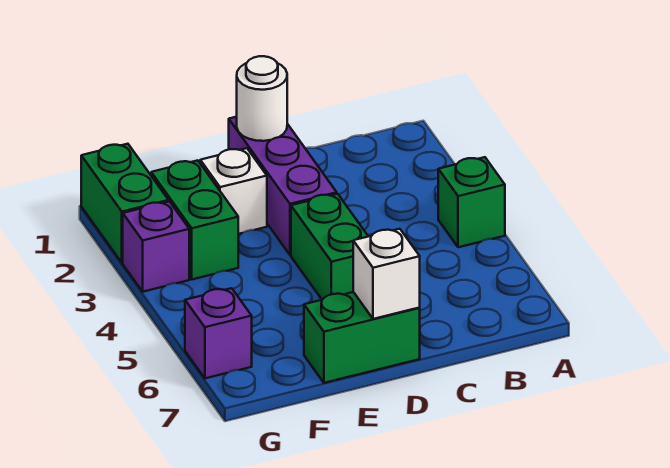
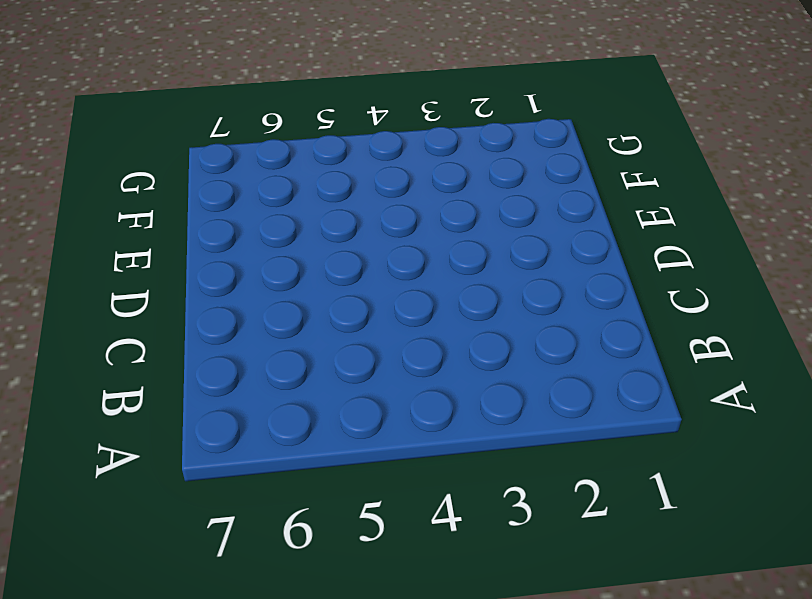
none -> green brick A4 level 1
none -> purple brick D1:D3 level 1

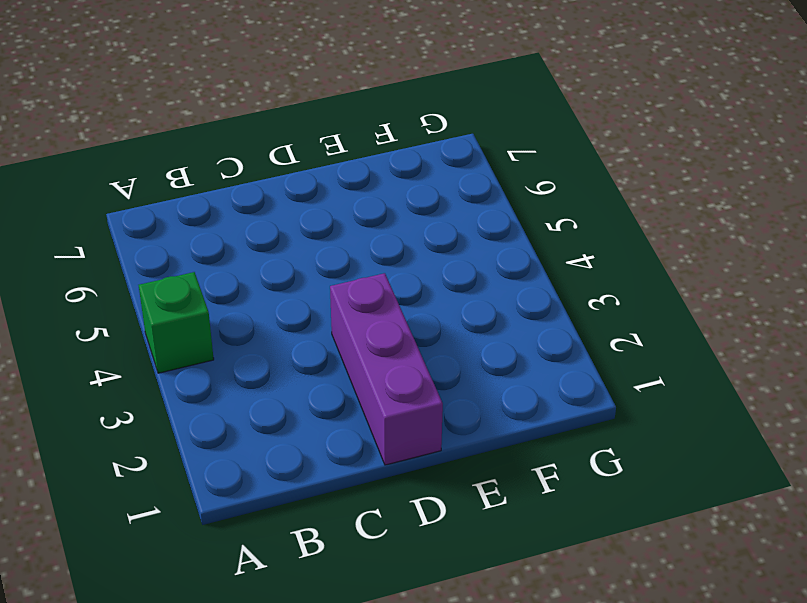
none -> green brick D4:D5 level 1
none -> green brick D7:E7 level 1

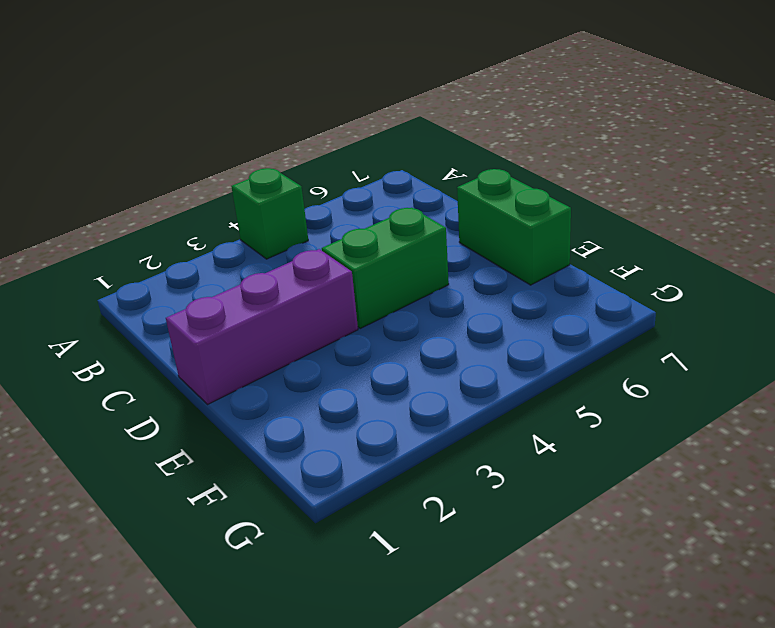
none -> white brick E2 level 1
none -> green brick F2:F3 level 1

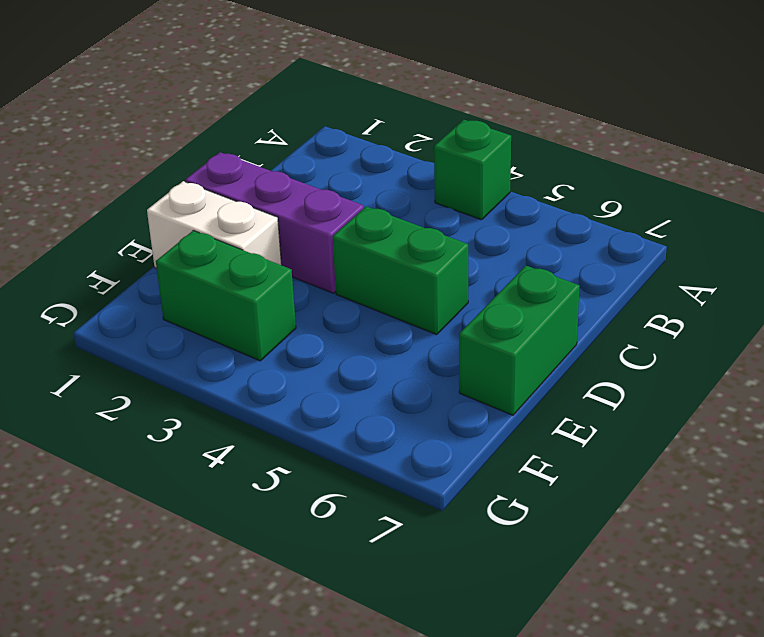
white brick E1:E2 level 1 -> white brick E2 level 1
none -> green brick G1:G2 level 1
none -> purple brick G3 level 1

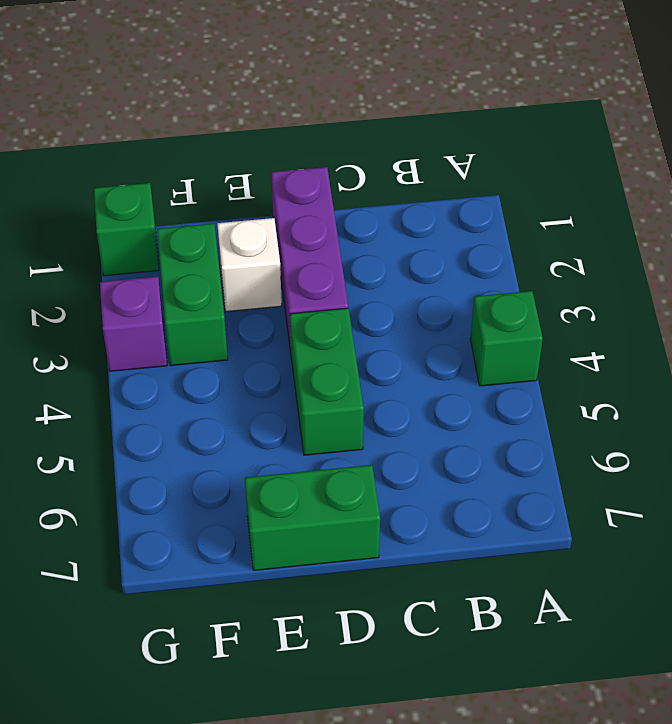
green brick G1 level 1 -> green brick G1:G2 level 1
none -> purple brick G6 level 1
none -> white round brick D1 level 2

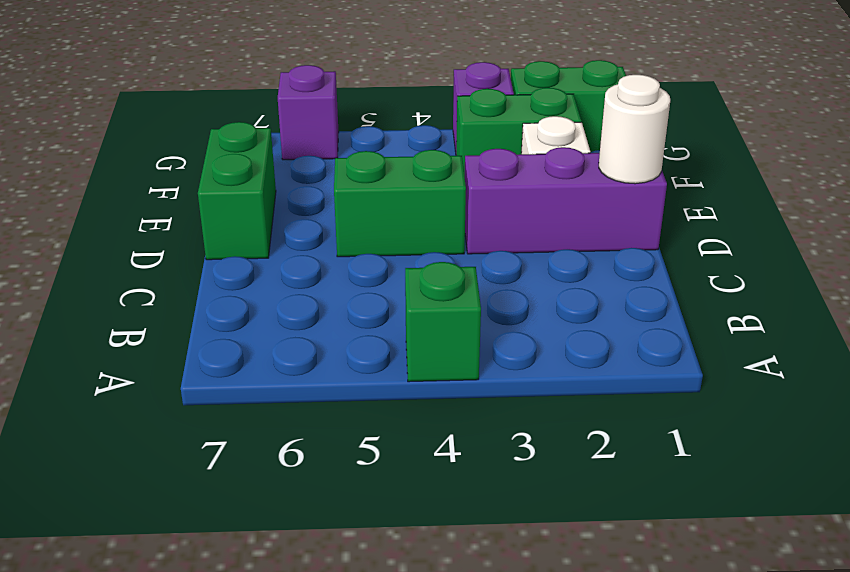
none -> white brick D7 level 2

